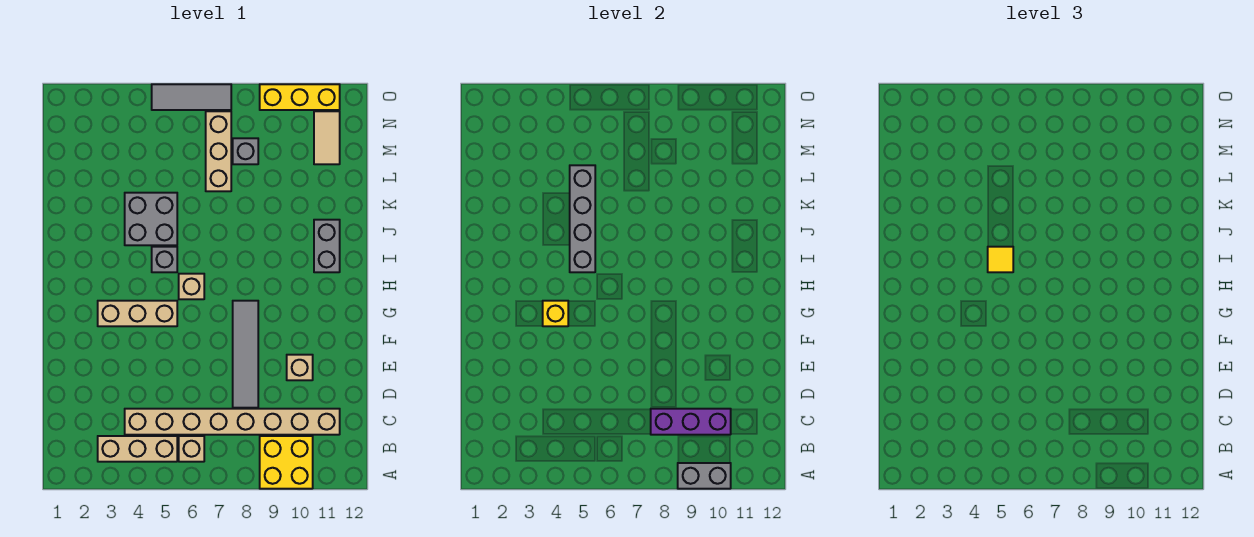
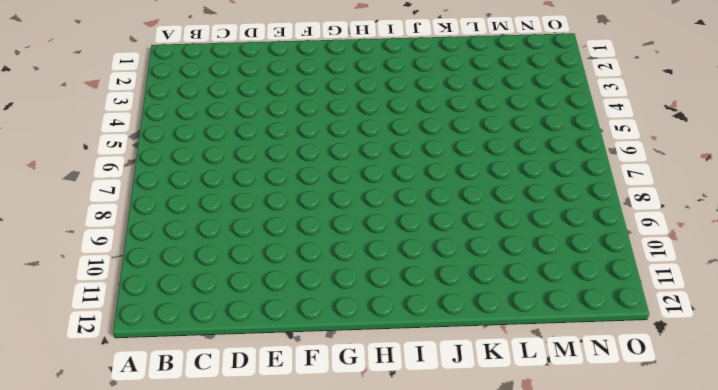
none -> yellow brick A9:B10 level 1
none -> tan brick B3:B5 level 1
none -> tan brick B6 level 1

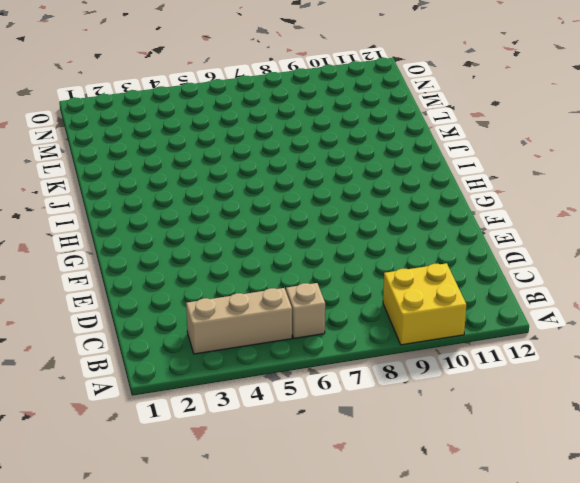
none -> tan brick C4:C11 level 1
none -> grey tile D8:G8 level 1
none -> tan brick E10 level 1

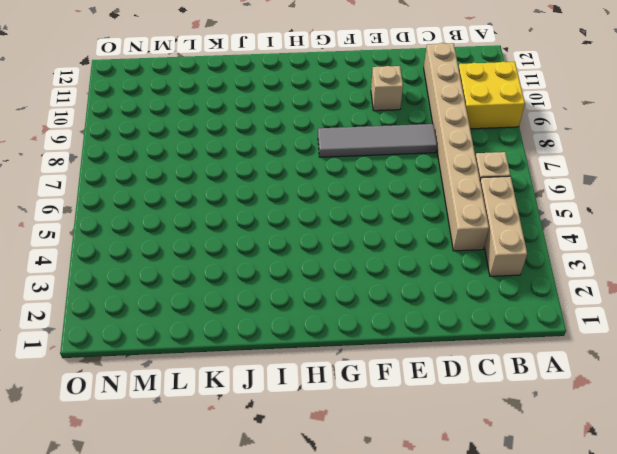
none -> tan brick G3:G5 level 1
none -> tan brick H6 level 1
none -> grey brick I5 level 1

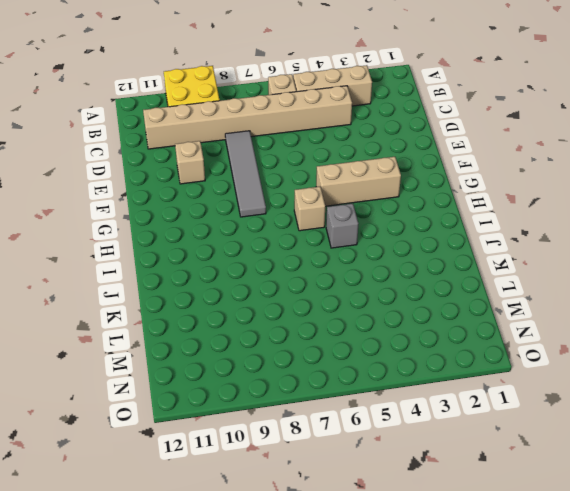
none -> grey brick I11:J11 level 1
none -> grey brick J4:K5 level 1
none -> tan brick L7:N7 level 1

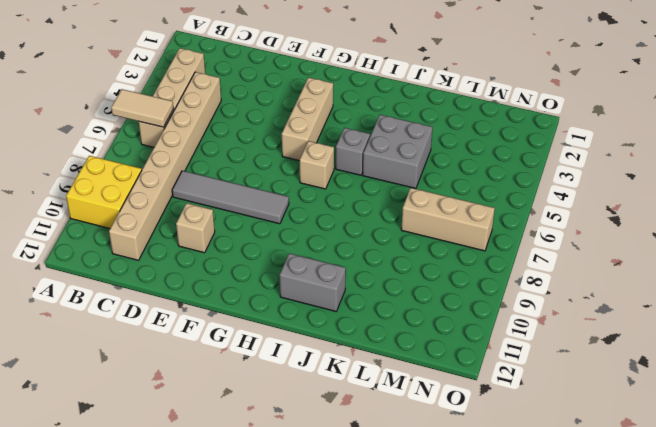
tan tile A6:B6 level 2 -> tan tile M11:N11 level 1
none -> grey brick M8 level 1
none -> grey tile O5:O7 level 1
none -> yellow brick O9:O11 level 1

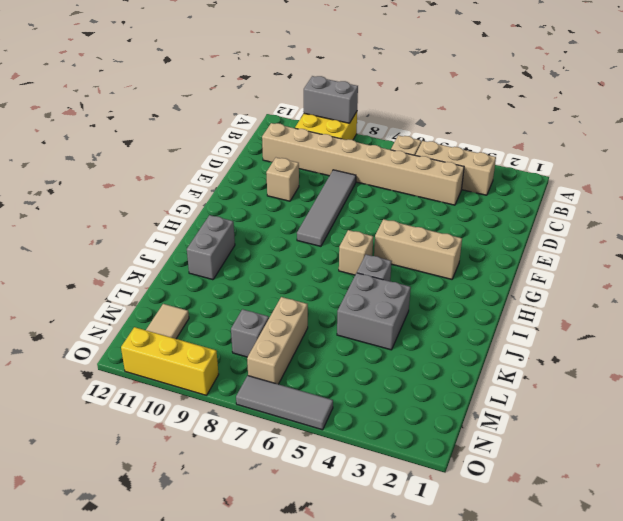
none -> purple brick C8:C10 level 2
none -> yellow brick G4 level 2
none -> grey brick I5:L5 level 2

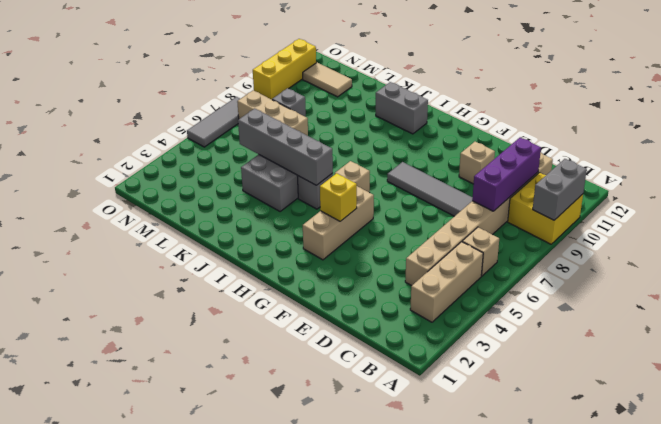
none -> yellow tile I5 level 3

